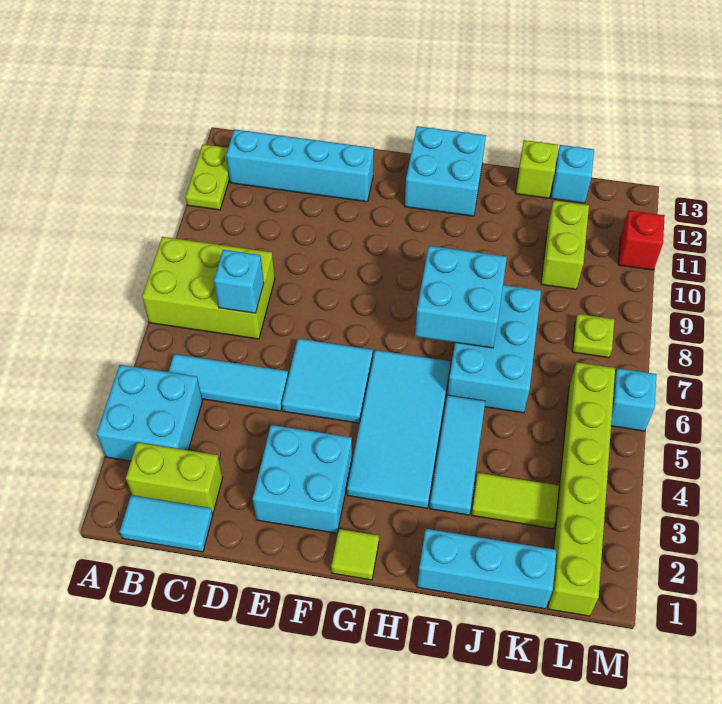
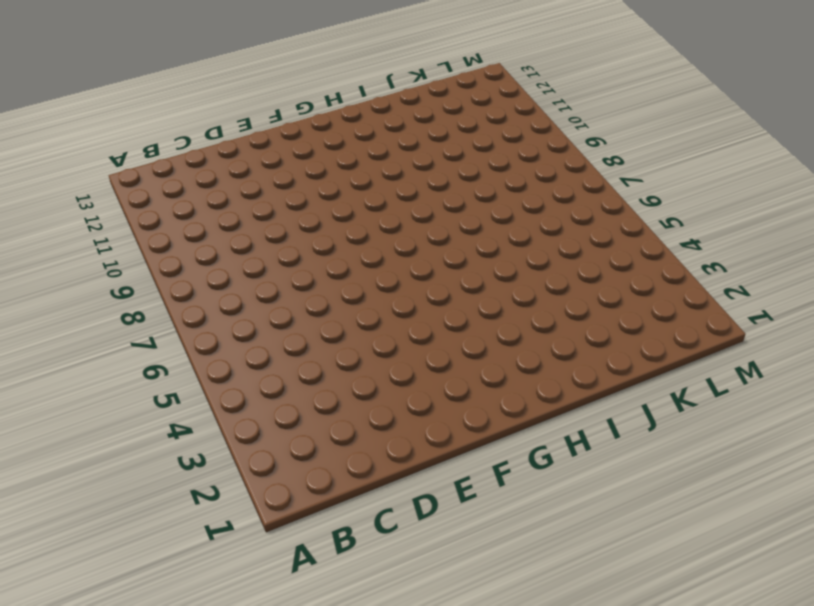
none -> cyan brick A3:B4 level 1
none -> lime brick A7:C8 level 1
none -> lime plate A11:A12 level 1

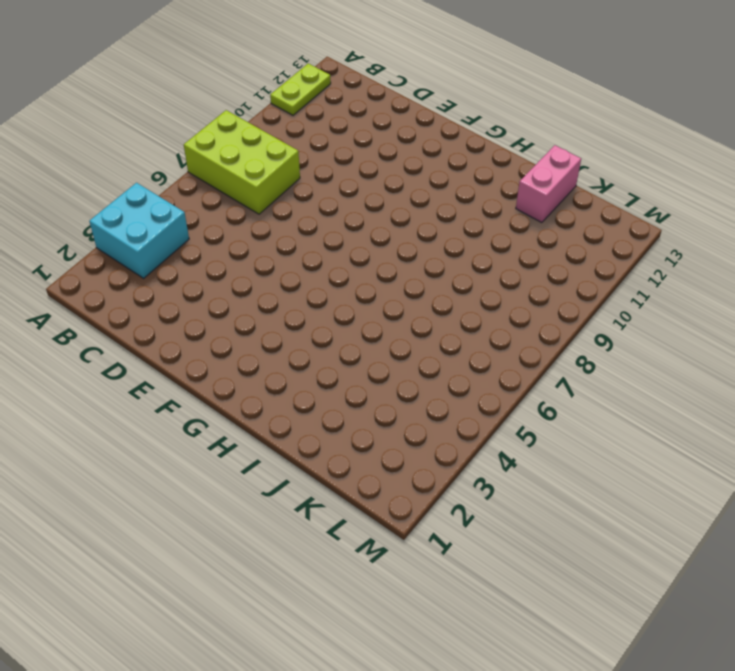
pink brick J12:J13 level 1 -> lime brick J13 level 1
none -> cyan tile B1:C1 level 1
none -> lime brick B2:C2 level 1
none -> cyan tile B5:D5 level 1

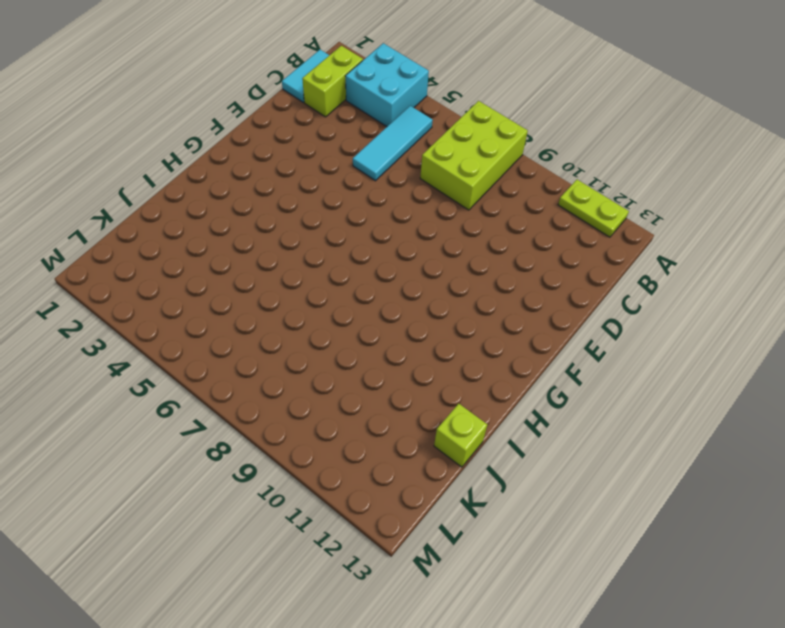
none -> cyan brick B12:E12 level 1
none -> cyan brick E2:F3 level 1
none -> cyan tile E5:F6 level 1

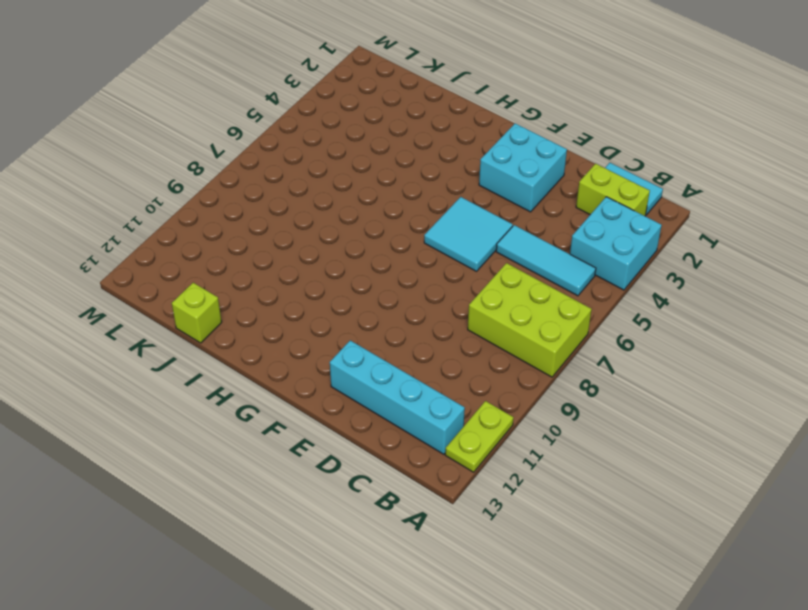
none -> lime tile G1 level 1
none -> cyan tile G3:H6 level 1
none -> cyan brick G12:H13 level 1

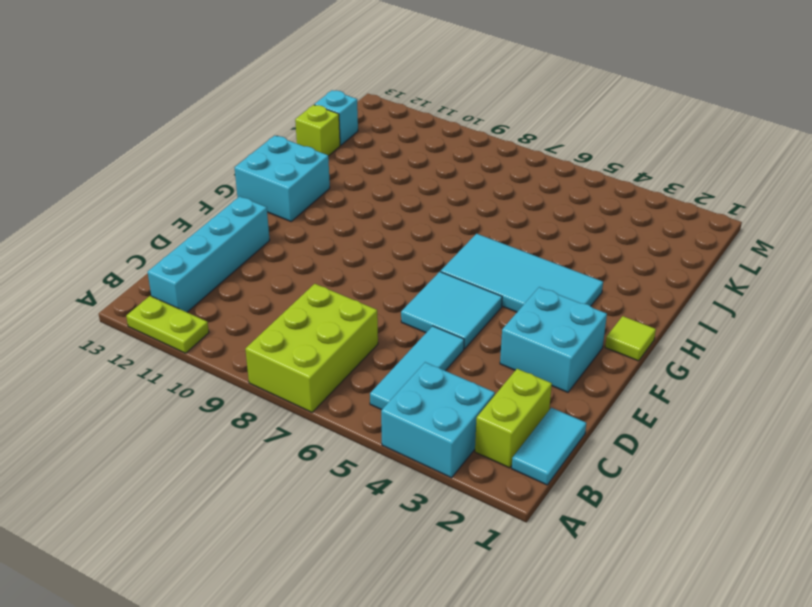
none -> cyan brick I1:K1 level 1
none -> cyan tile I3:I5 level 1
none -> cyan brick I6:J8 level 1

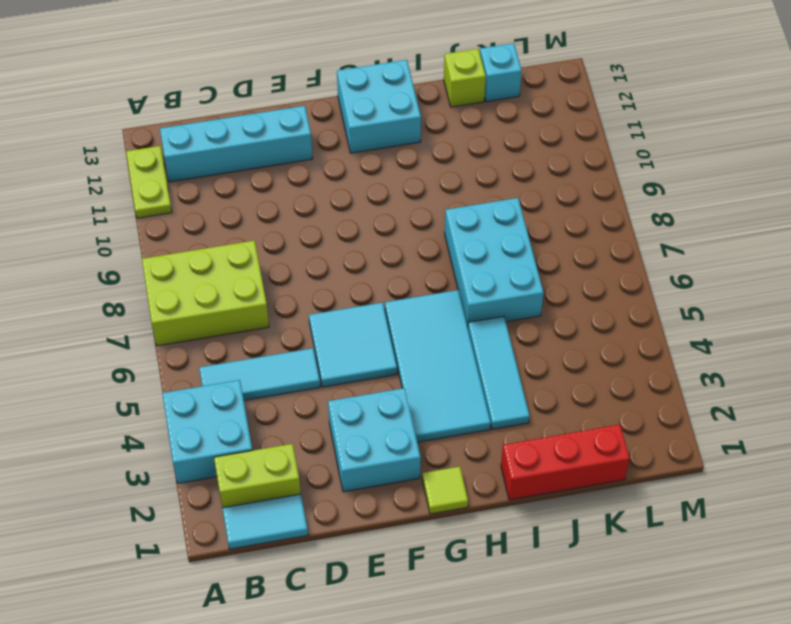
red brick I1:K1 level 1 -> cyan brick I1:K1 level 1
none -> lime tile J3:K3 level 1
none -> lime brick K10:K11 level 1
none -> lime brick L1:L6 level 1

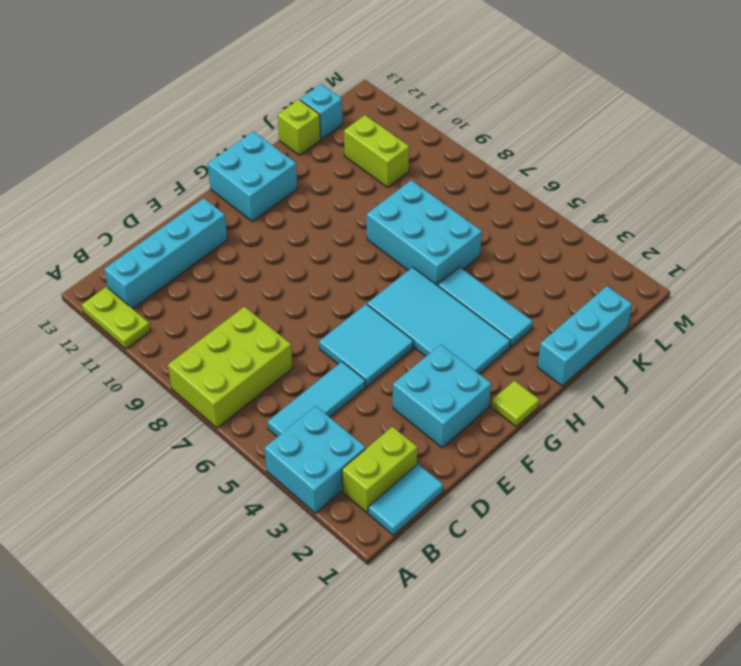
none -> lime tile J3:K3 level 1
none -> lime brick L1:L6 level 1
none -> lime plate L8 level 1

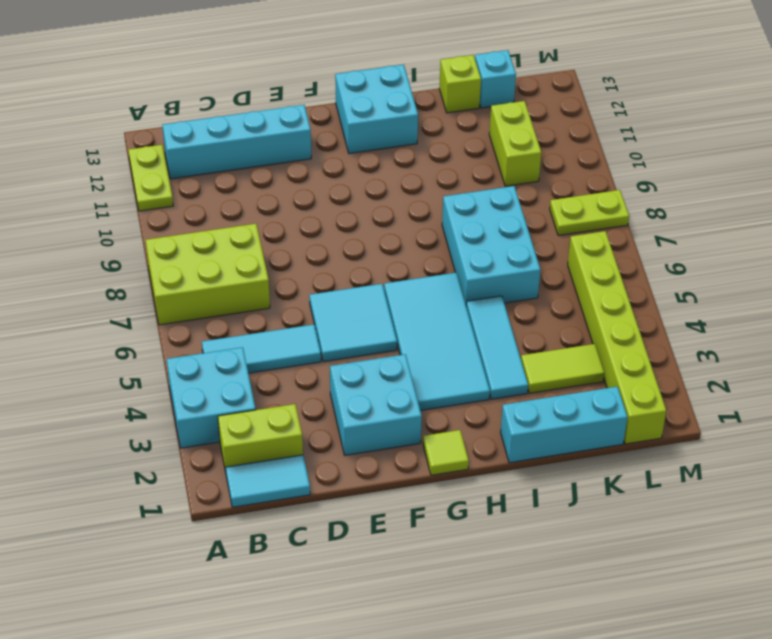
lime plate L8:M8 level 1 -> lime plate L8 level 1
none -> cyan brick M6 level 1
none -> red brick M11 level 1
none -> cyan brick C7 level 2

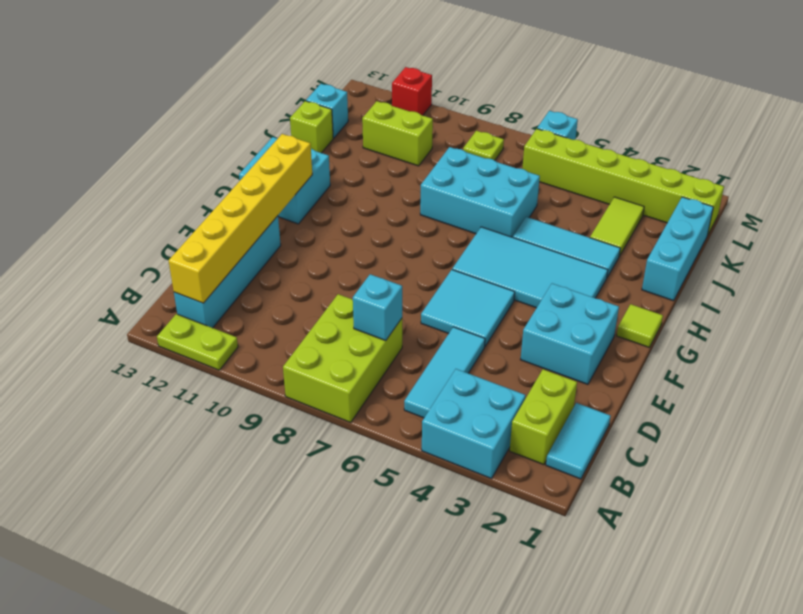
yellow brick B12:G12 level 2 -> none
none -> cyan brick H7:I8 level 2

